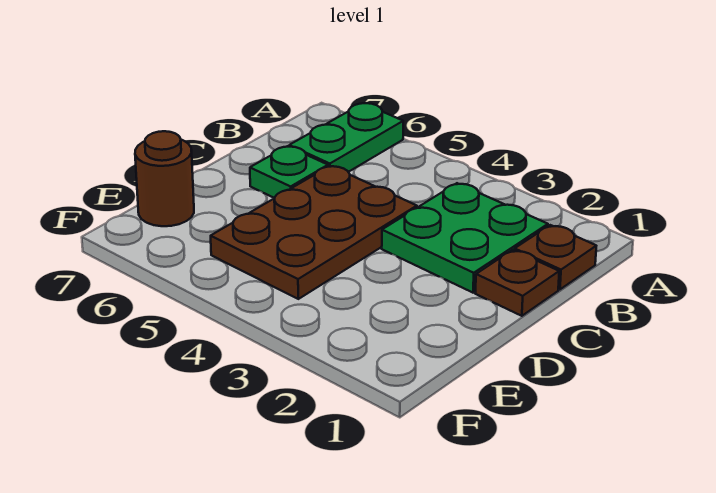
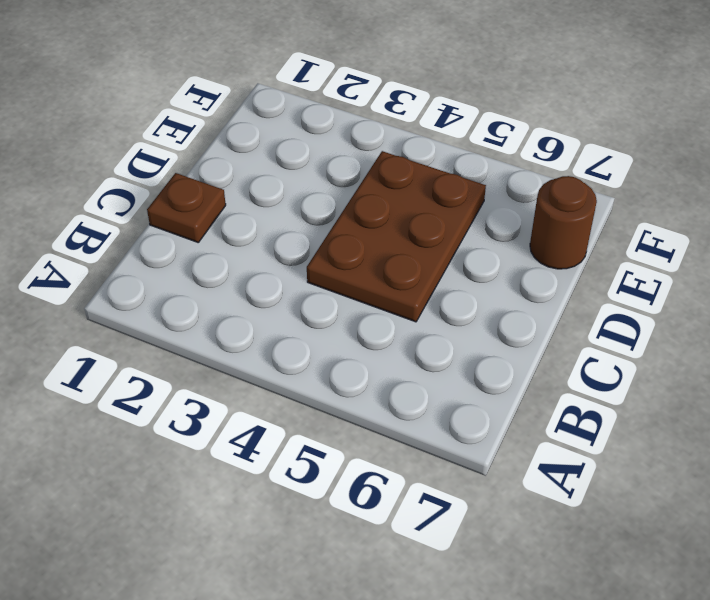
none -> green plate A6:B6 level 1
none -> brown plate B1 level 1

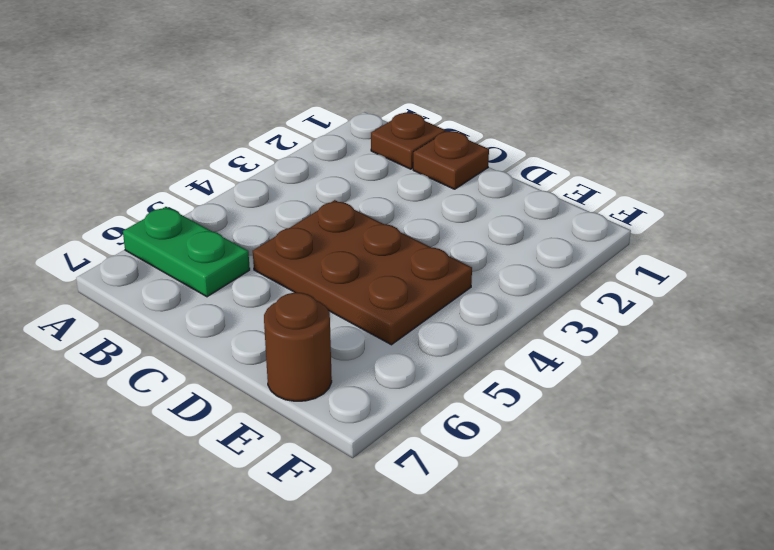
none -> green plate B2:C3 level 1
none -> green plate C6 level 1

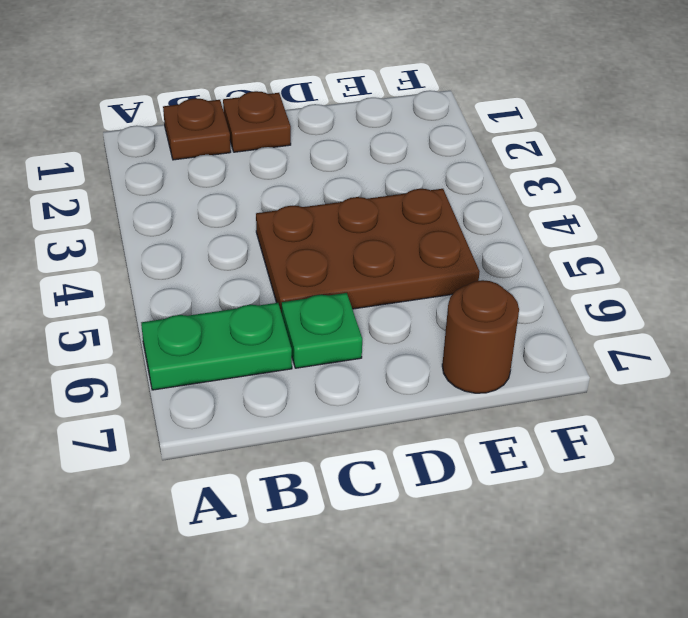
none -> green plate B2:C3 level 1

